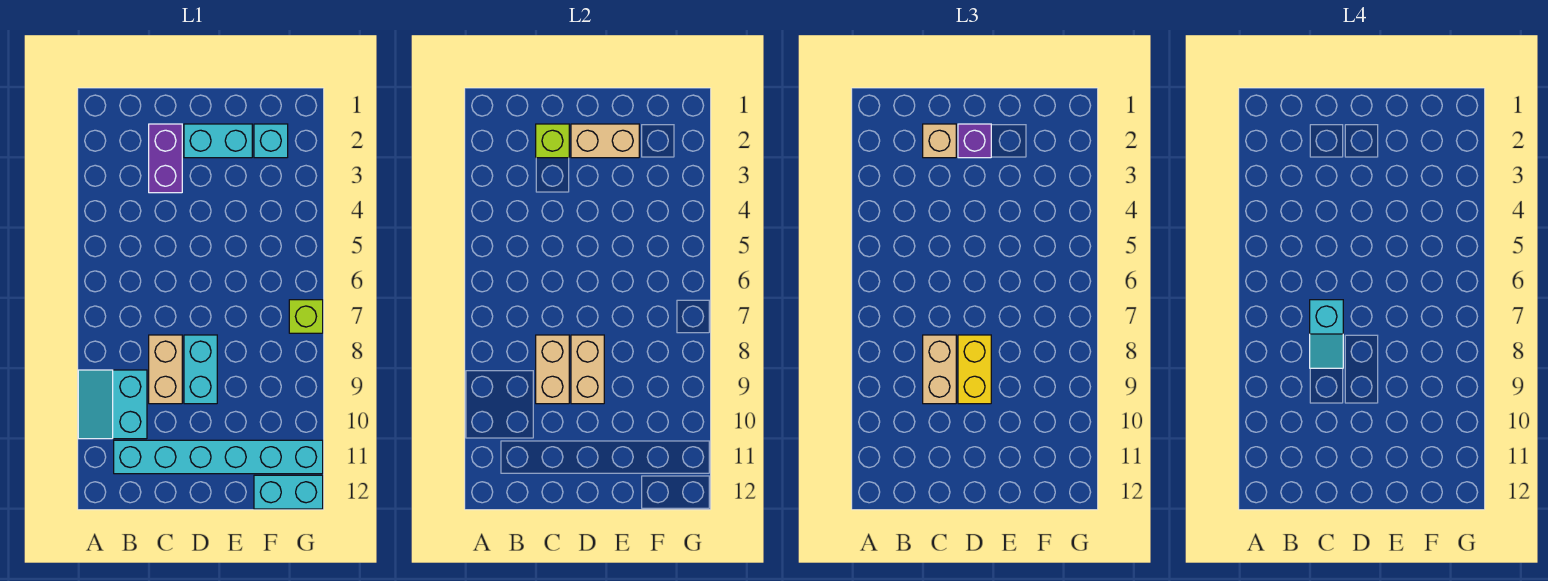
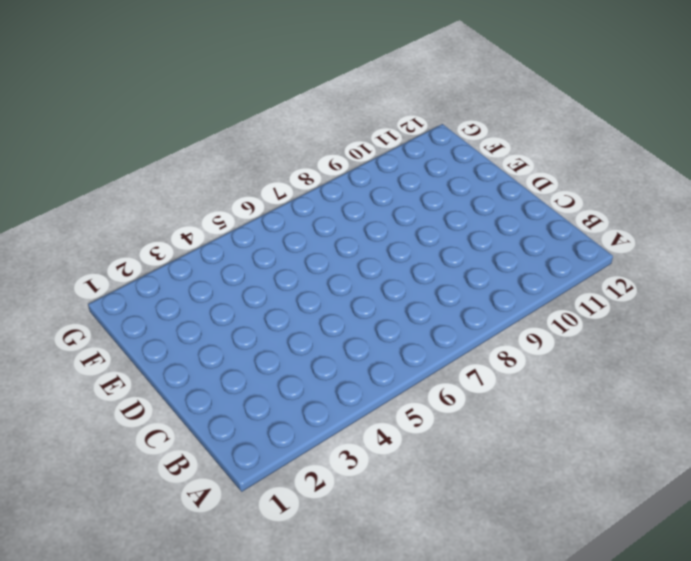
none -> cyan slope A9:B10 level 1 top B
none -> cyan brick B11:G11 level 1
none -> purple brick C2:C3 level 1

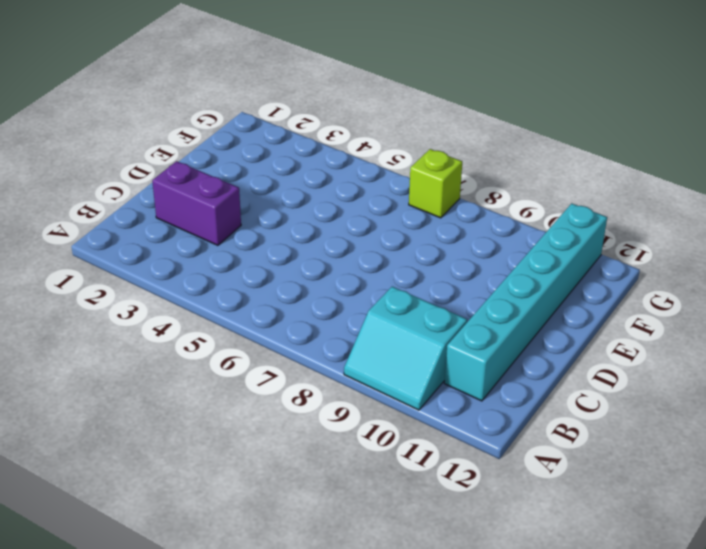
none -> tan brick C8:C9 level 1
none -> cyan brick D2:E2 level 1
none -> cyan brick D8:D9 level 1

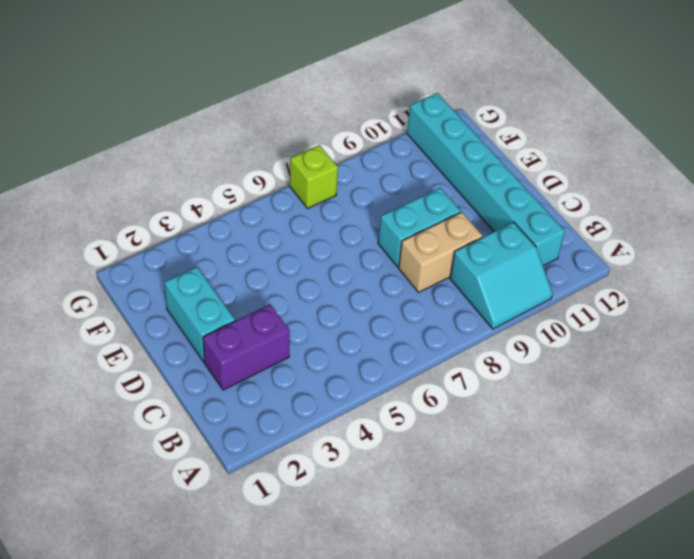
none -> cyan brick F2 level 1
none -> cyan brick F12:G12 level 1
none -> lime brick C2 level 2

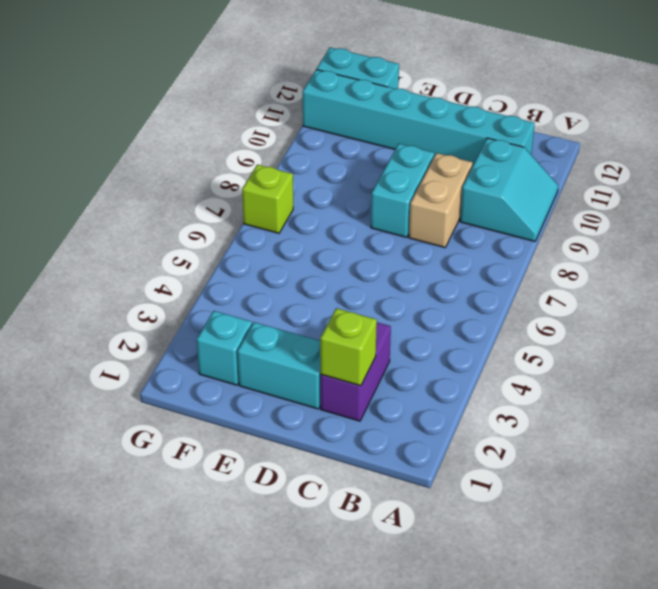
none -> tan brick C8:C9 level 2
none -> tan brick D2:E2 level 2
none -> tan brick D8:D9 level 2

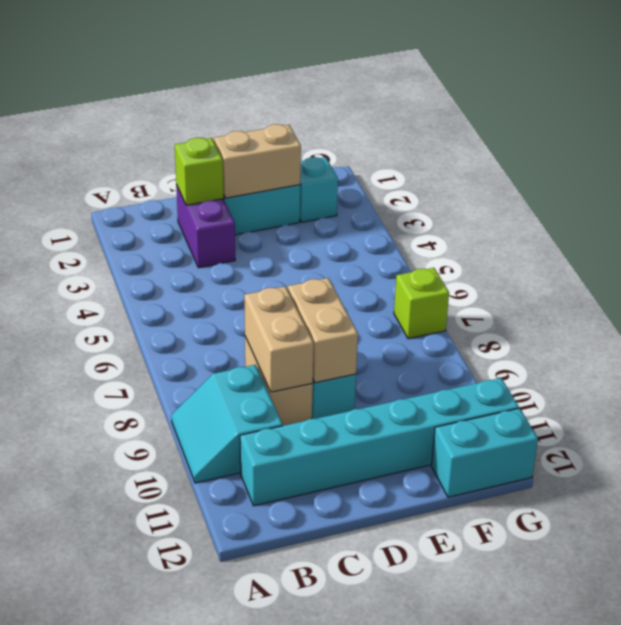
none -> tan brick C2 level 3
none -> tan brick C8:C9 level 3
none -> purple brick D2 level 3

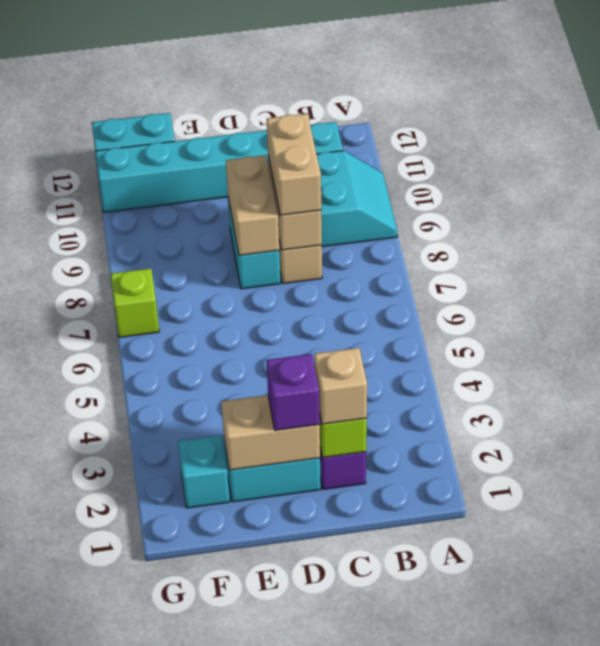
none -> yellow brick D8:D9 level 3
none -> cyan slope C7:C8 level 4 top 7

